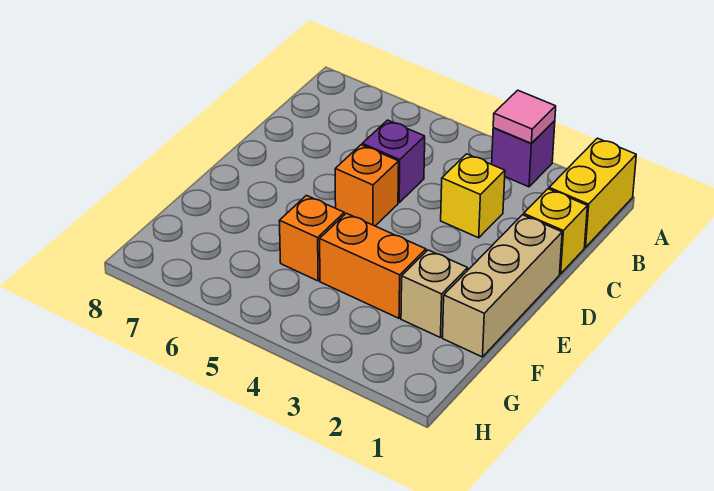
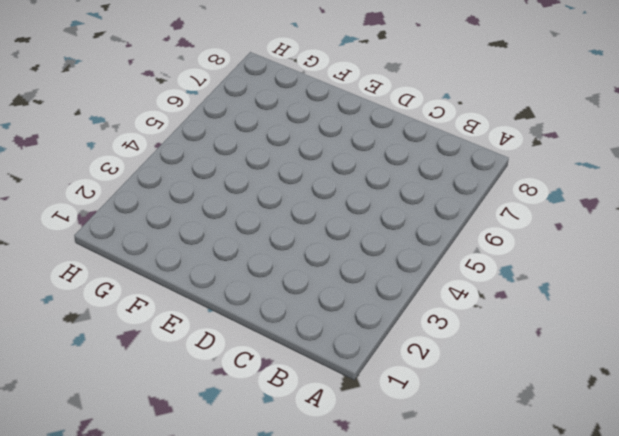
none -> yellow brick A1:B1 level 1
none -> purple brick A3 level 1

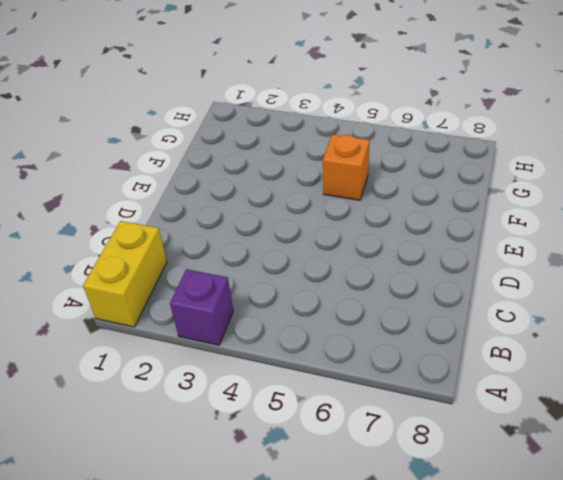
none -> yellow brick C1 level 1
none -> yellow brick C3 level 1

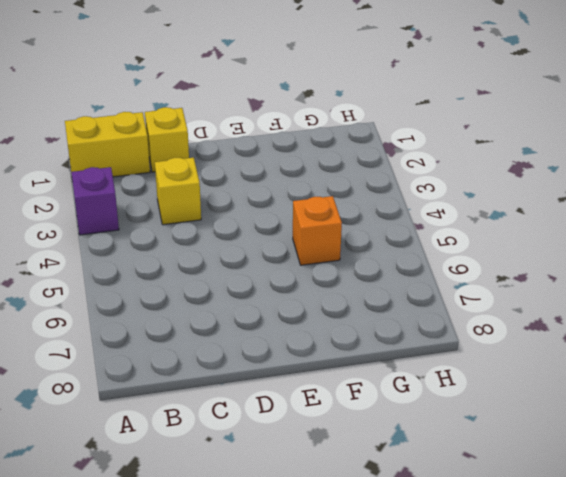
none -> purple brick C5 level 1
none -> tan brick D1:F1 level 1

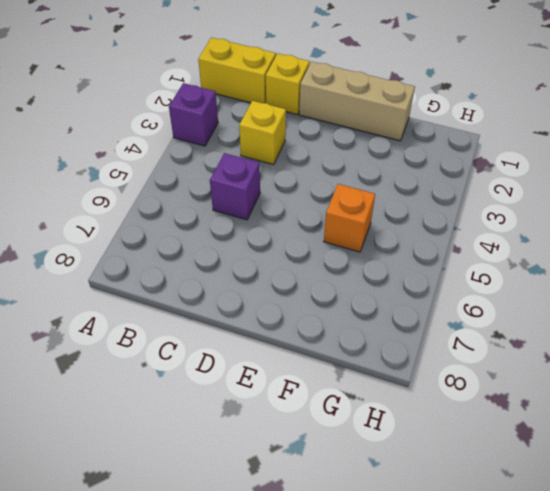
none -> orange brick D5 level 1
none -> tan brick F2 level 1

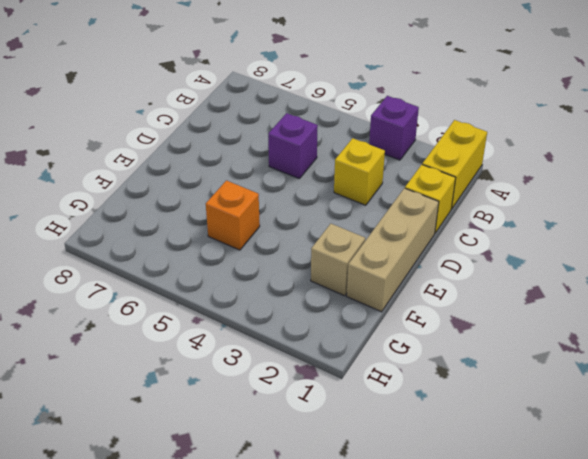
none -> orange brick D5 level 1
none -> orange brick F3:F4 level 1

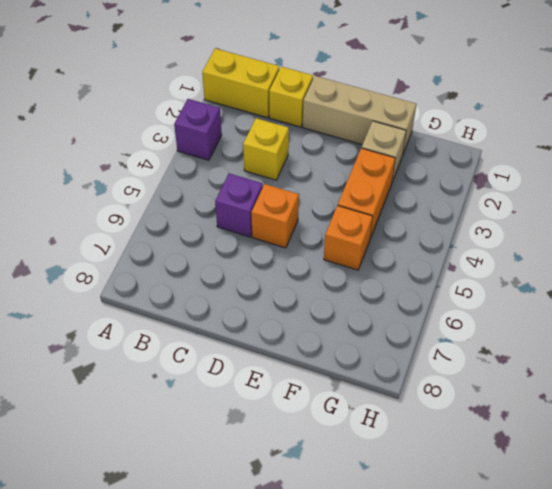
none -> pink tile A3 level 2

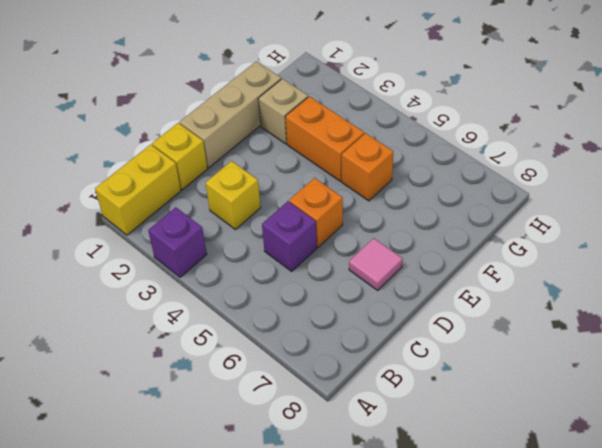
pink tile D7 level 1 -> pink tile A3 level 2

